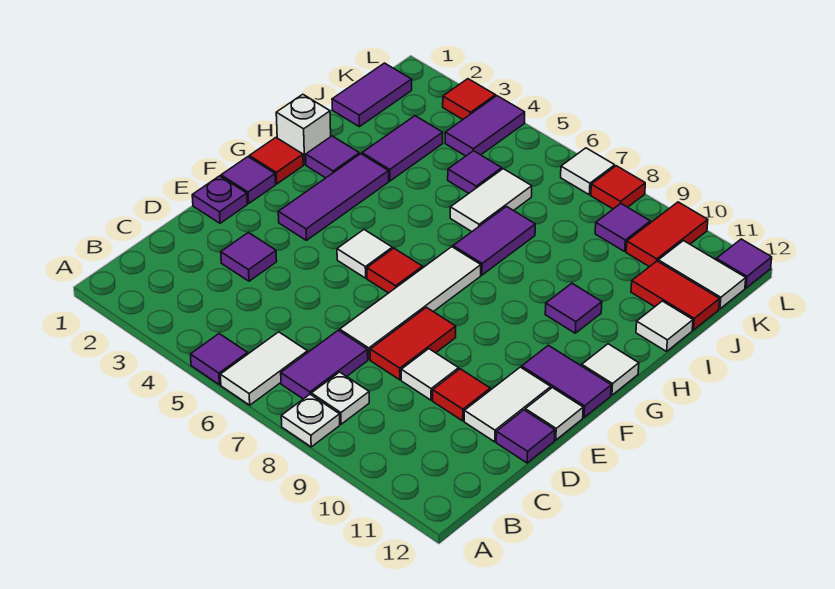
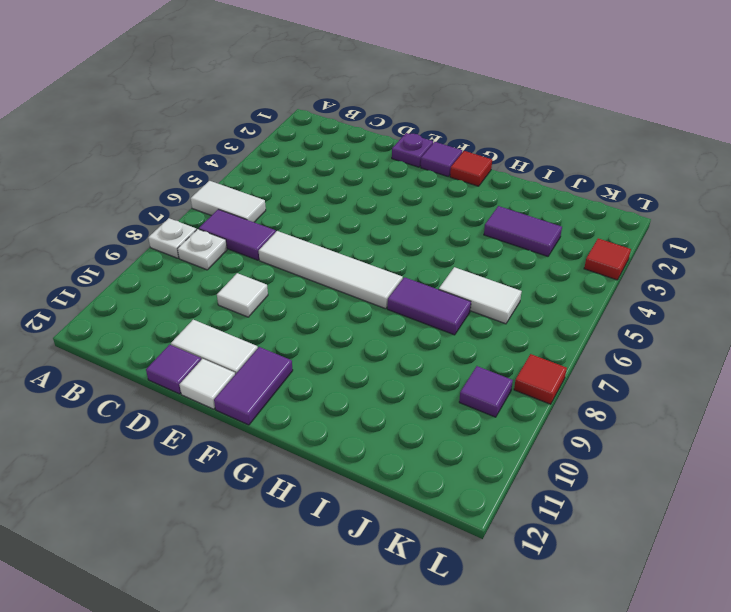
none -> purple tile A5 level 1
none -> purple tile D3 level 1
none -> red tile D8:E8 level 1
none -> red tile D10 level 1

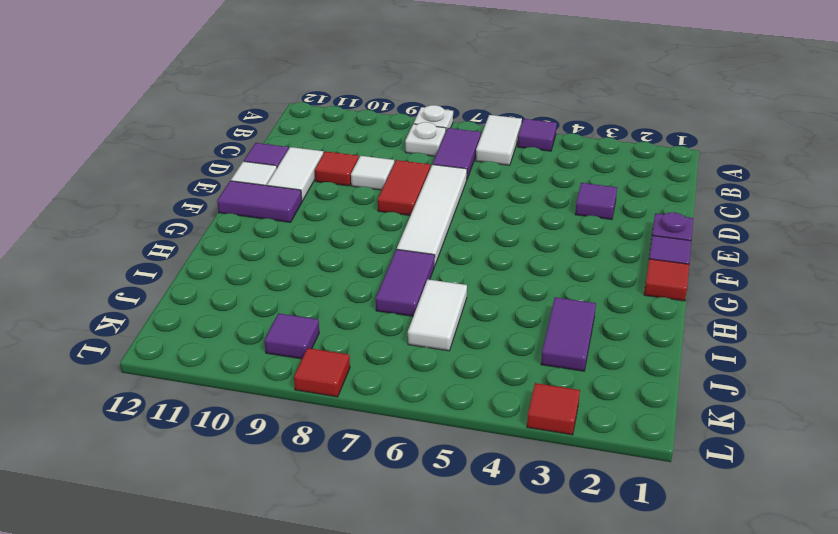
none -> purple tile F3:H3 level 1
none -> white tile F5 level 1
none -> red tile F6 level 1
none -> white tile G12 level 1

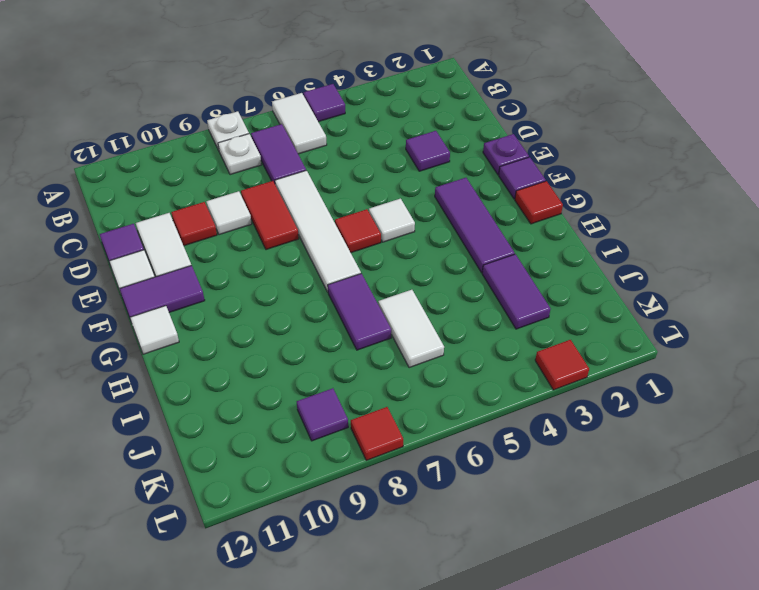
none -> white brick H1 level 1
none -> purple tile H2 level 1
none -> purple tile H10 level 1
none -> white tile I12 level 1

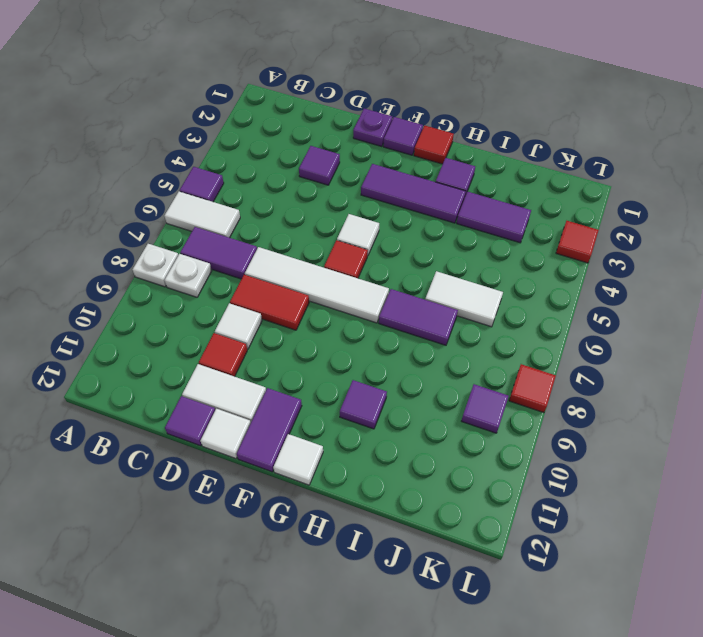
none -> white brick H1 level 1
none -> white tile I12 level 1
none -> purple tile J1:K1 level 1
none -> purple tile J5 level 1

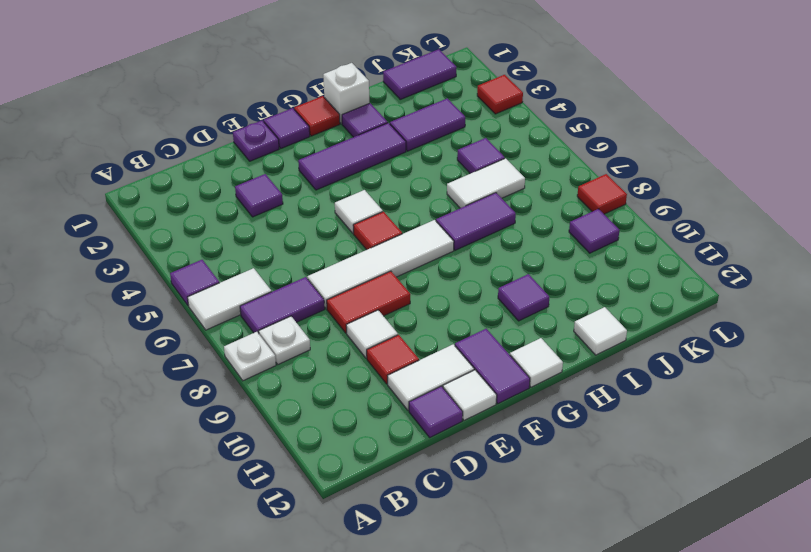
none -> red tile J11:J12 level 1
none -> purple tile K4:L4 level 1
none -> red tile K10:L10 level 1
none -> white tile K11:K12 level 1

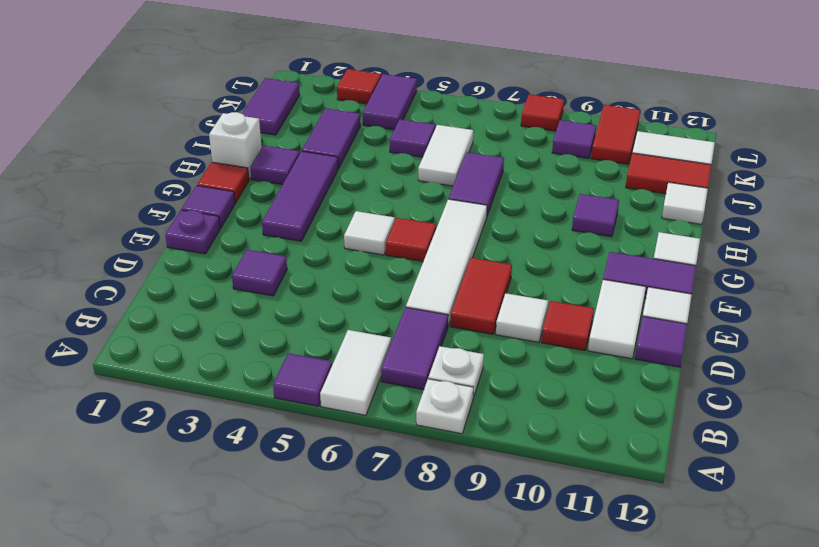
none -> white tile L7 level 1
none -> purple tile L12 level 1

